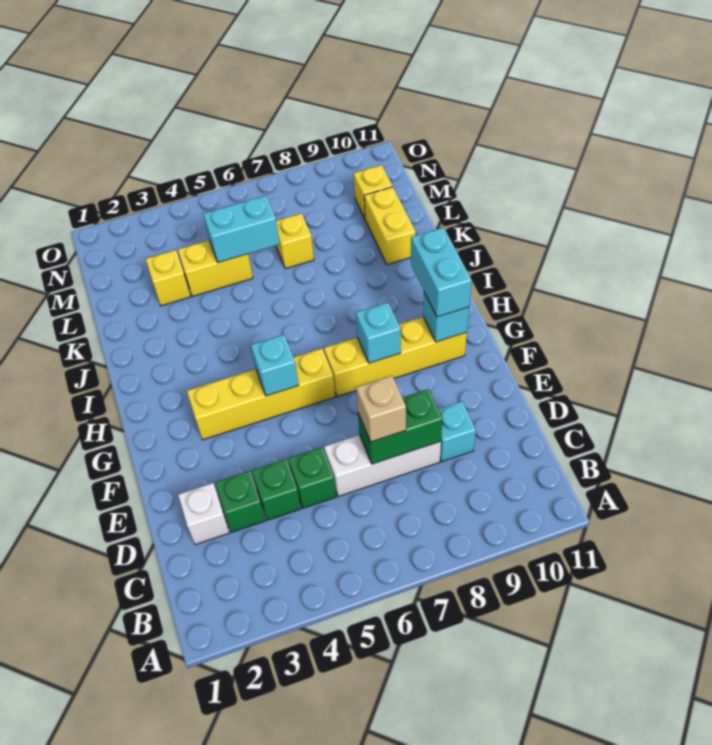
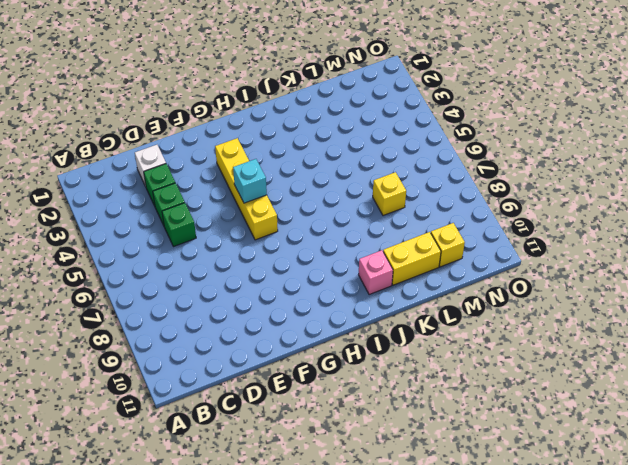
pink brick J10 level 1 -> none
none -> white brick D6:D8 level 1
none -> cyan brick D9 level 1
none -> yellow brick G7:G10 level 1

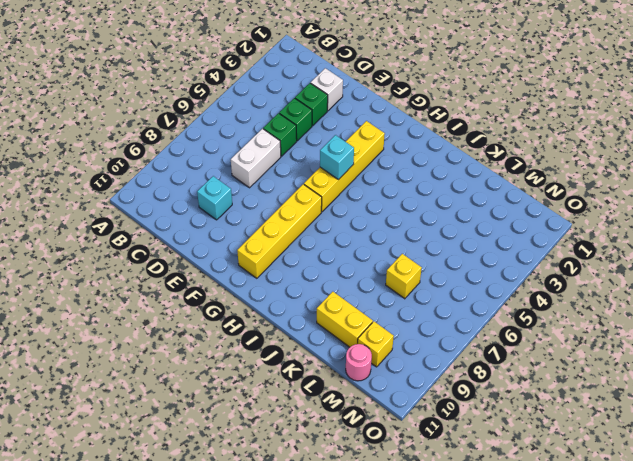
white brick D6:D7 level 1 -> white brick D6:D8 level 1
pink round brick M11 level 1 -> none
none -> yellow brick L3 level 1
none -> yellow brick L4:L5 level 1
none -> green brick D7:D8 level 2

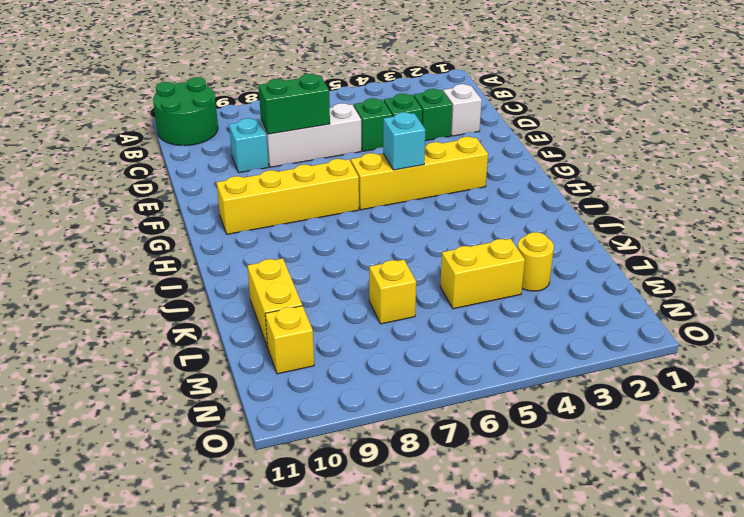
green round brick A10:B11 level 1 -> none
yellow round brick L3 level 1 -> yellow brick L3 level 1
none -> cyan brick G8 level 2
none -> cyan brick G10 level 2
none -> cyan brick L5:L6 level 2

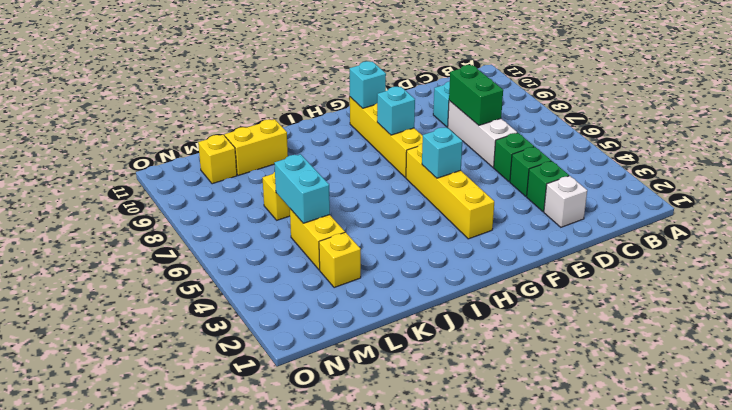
none -> tan brick D7 level 3
none -> cyan brick G10:H10 level 3

